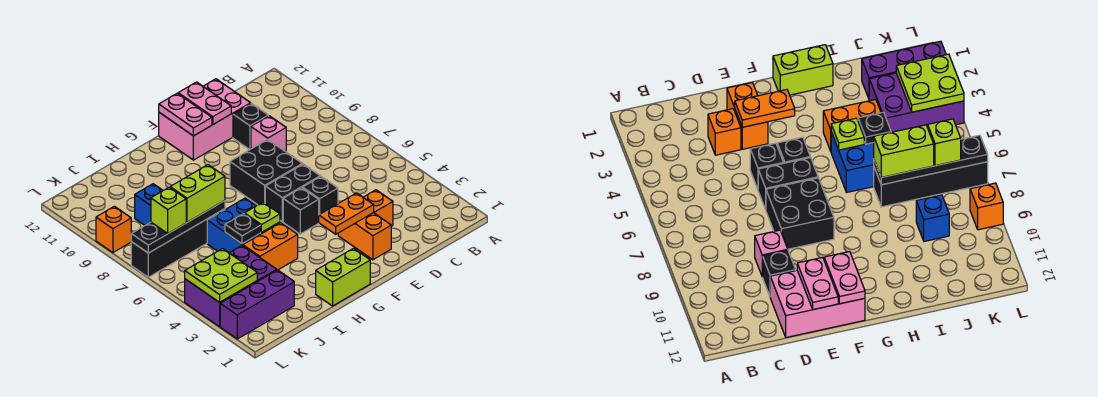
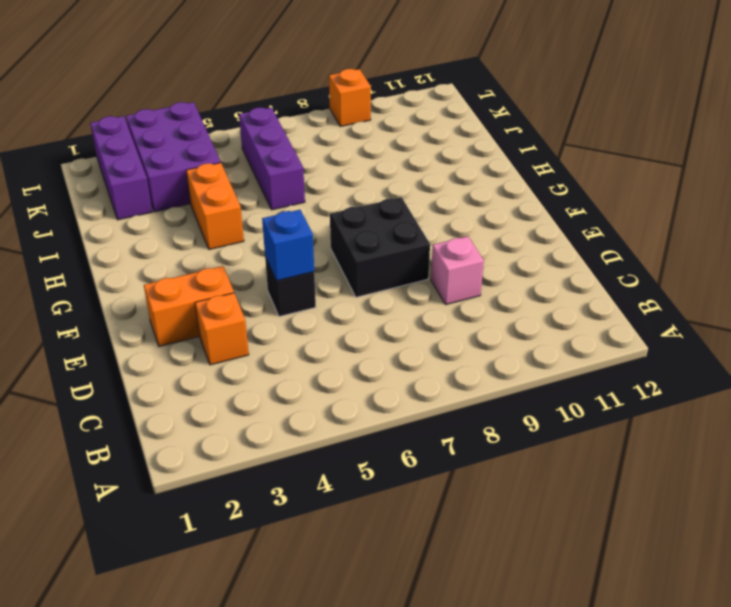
blue brick E5 level 2 -> blue brick J9 level 1
purple brick I6:K6 level 1 -> blue brick H5:I6 level 1
none -> black brick D10 level 1
none -> pink brick D11:F12 level 1
none -> black brick E6:F6 level 1

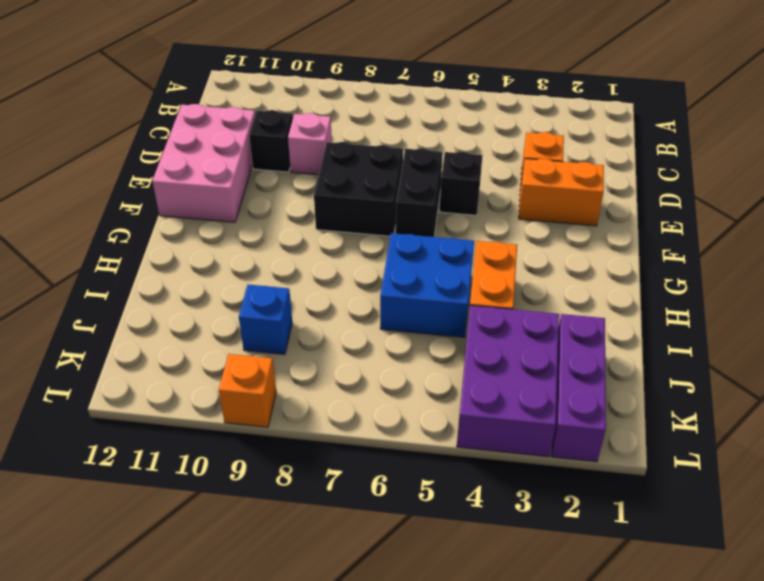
none -> black brick F5 level 1
none -> lime brick G1:H1 level 1
none -> black brick I7:L7 level 1

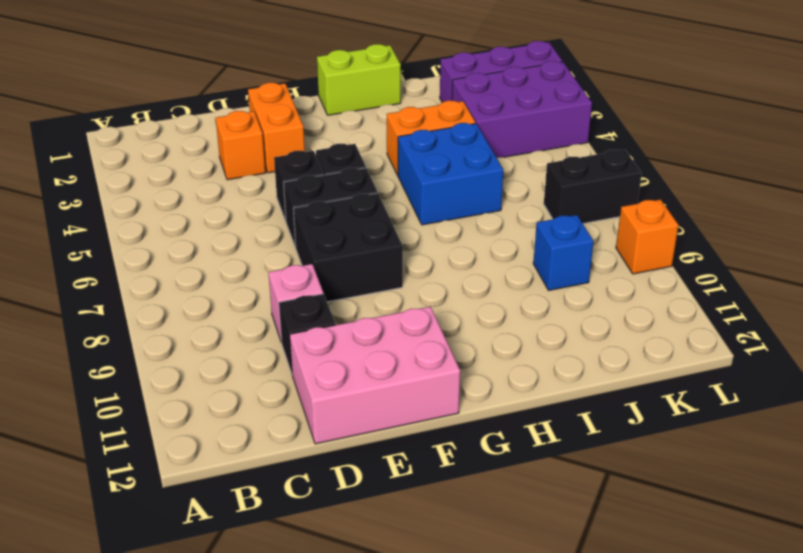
black brick K7:L7 level 1 -> black brick I7:L7 level 1
none -> orange plate E3:F3 level 2
none -> pink plate E11:E12 level 2
none -> pink plate F11:F12 level 2

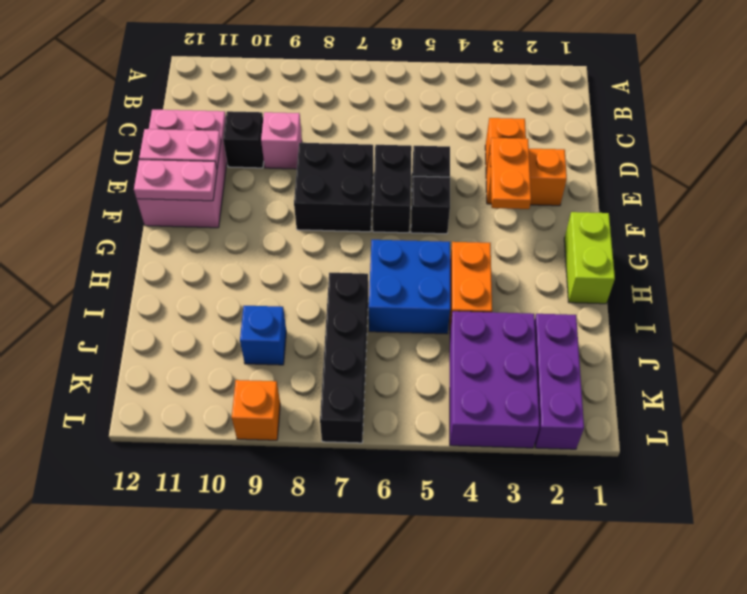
none -> lime plate H5 level 2
none -> black plate I5 level 2
none -> black plate I7:L7 level 2

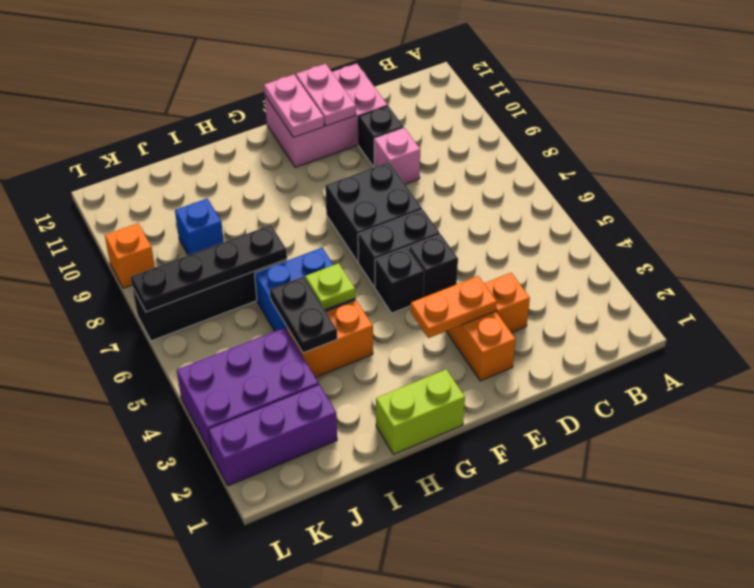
black plate I4:I5 level 2 -> black plate I5 level 2
none -> lime plate K3:L4 level 2
none -> lime brick I7:J7 level 3
none -> lime brick K7 level 3

